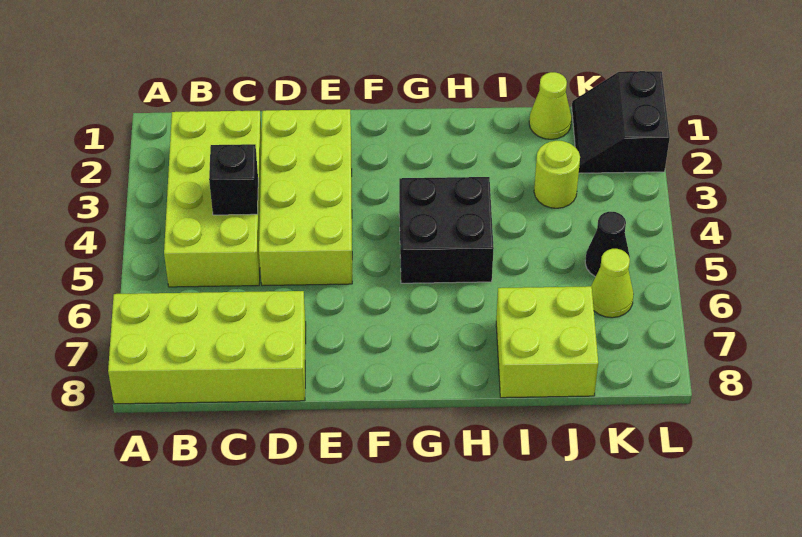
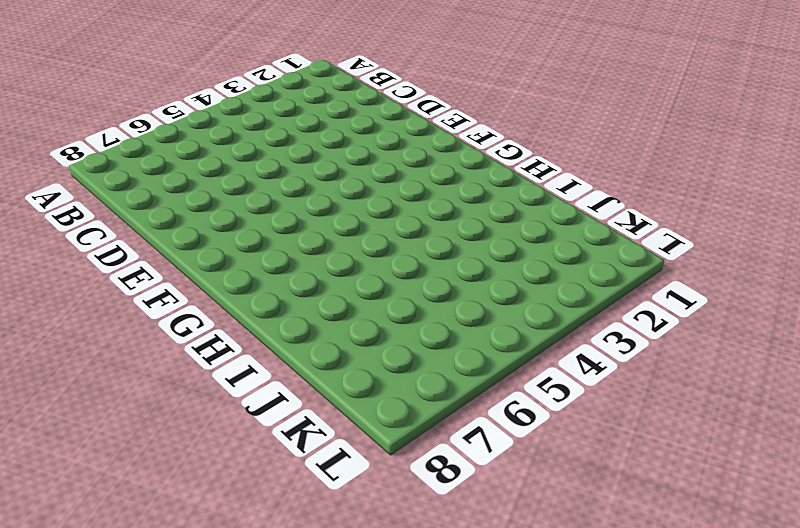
none -> lime brick A7:D8 level 1
none -> lime brick B2:C5 level 1

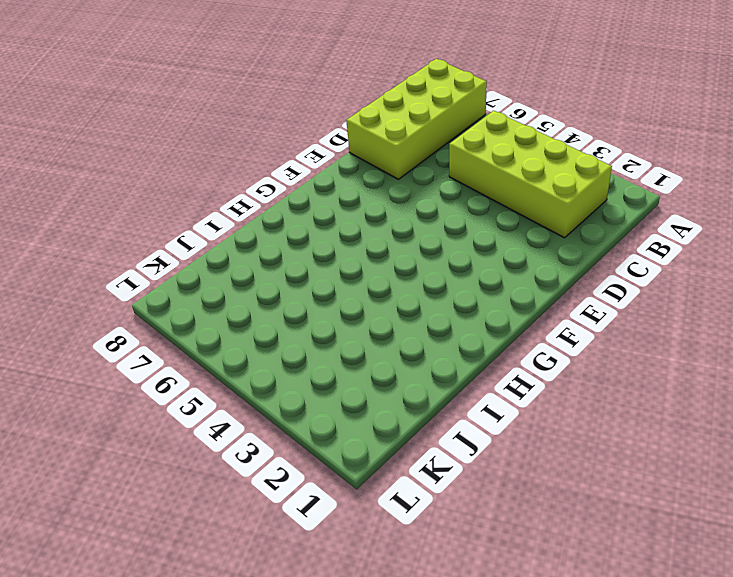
none -> lime brick D2:E5 level 1
none -> black brick G4:H5 level 1

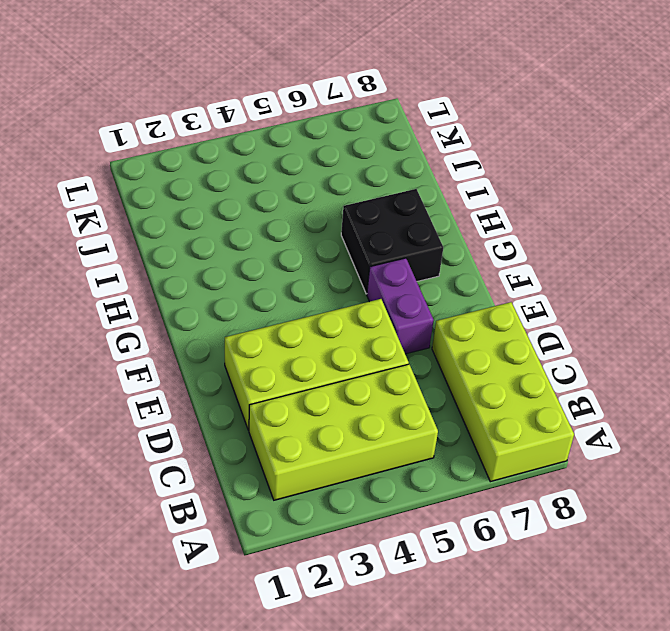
purple brick E6:F6 level 1 -> none
black brick G6:H7 level 1 -> black brick G4:H5 level 1
none -> lime brick I7:J8 level 1
none -> lime cone J1 level 1

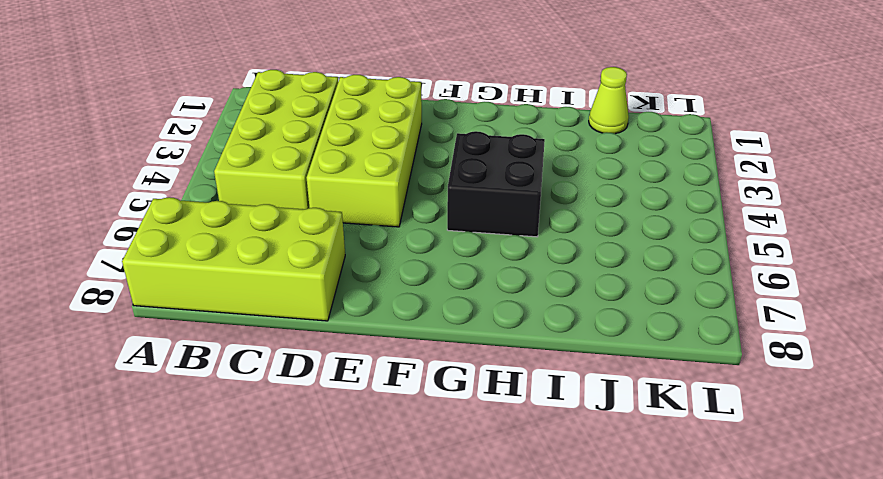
none -> lime brick I7:J8 level 1
none -> lime round brick J3 level 1

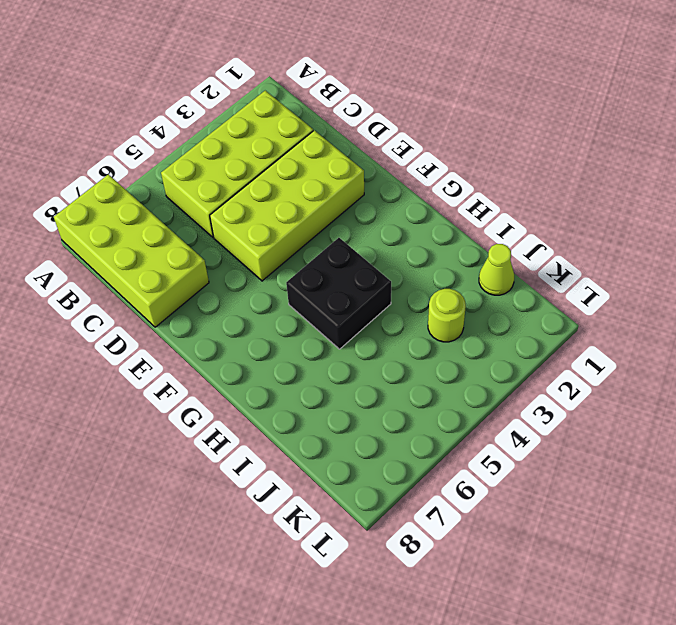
none -> lime brick I7:J8 level 1
none -> black slope K1:L2 level 1 top L

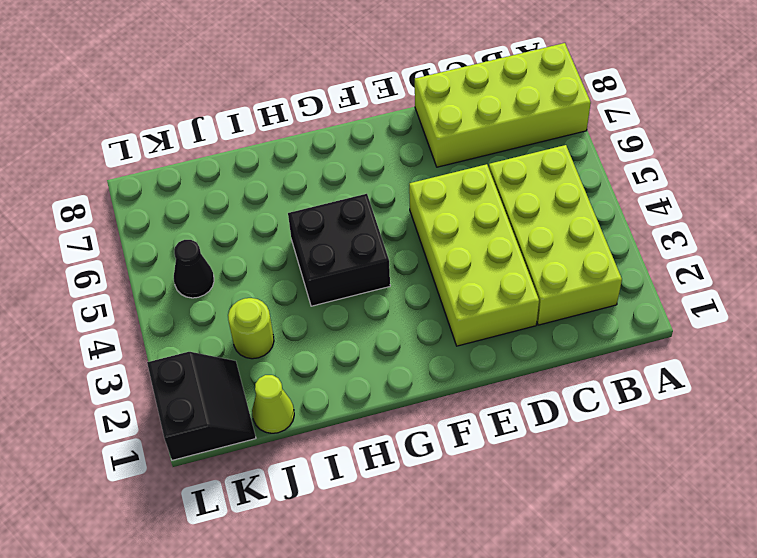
none -> lime brick I7:J8 level 1
none -> lime cone K6 level 1

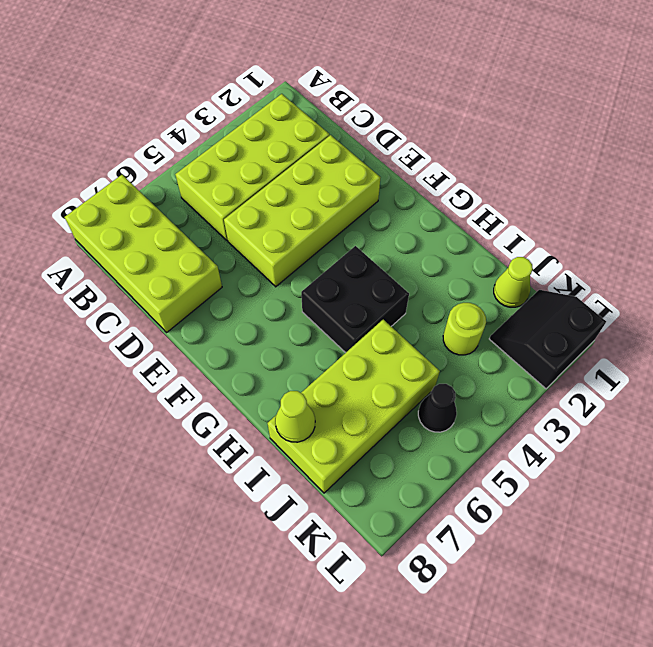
lime brick I5:J8 level 1 -> lime brick I7:J8 level 1
lime cone I8 level 2 -> lime cone K6 level 1
none -> black brick C4 level 2

